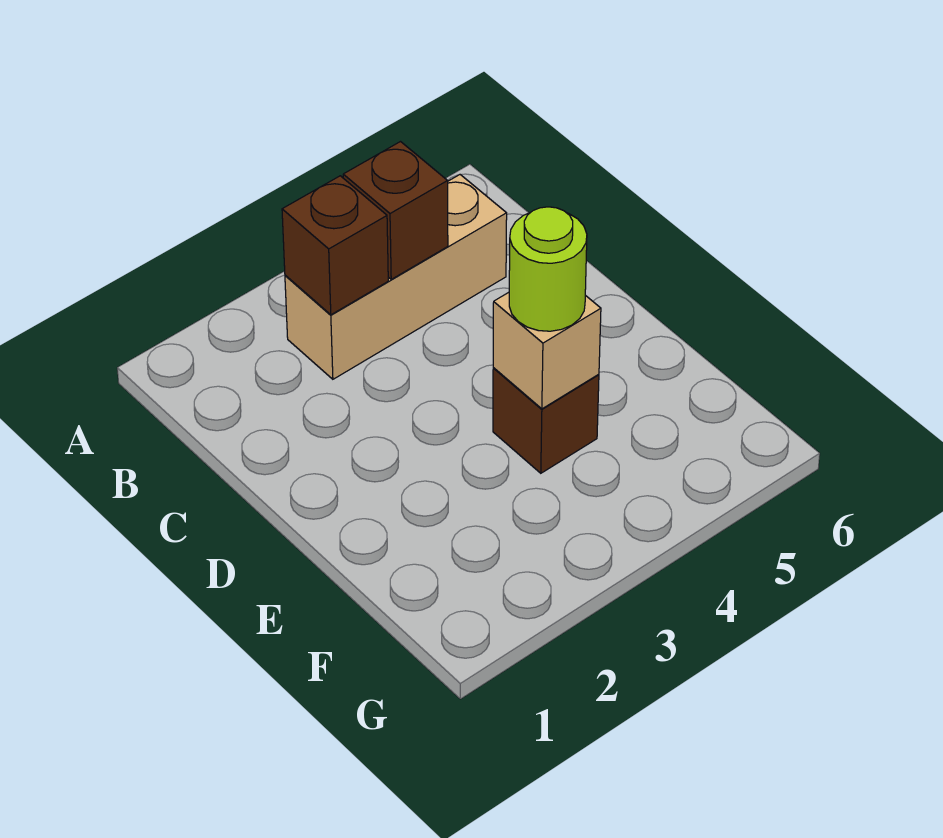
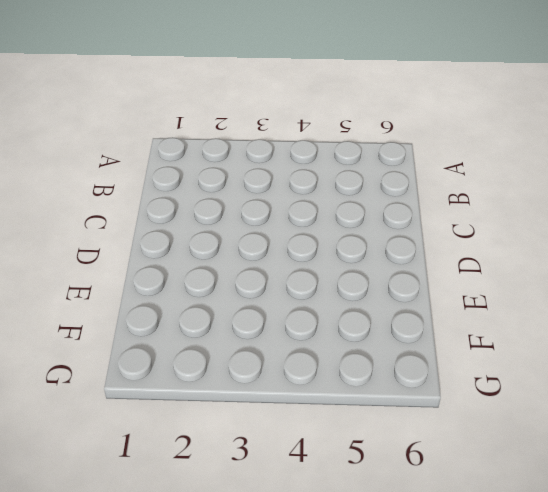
none -> tan brick B3:B5 level 1
none -> brown brick E4 level 1

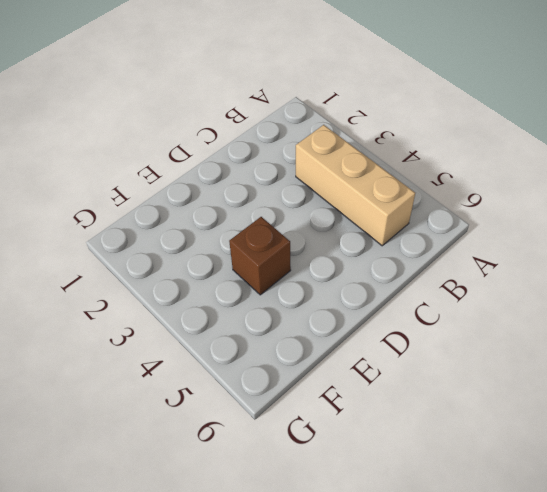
none -> brown brick B3 level 2
none -> brown brick B4 level 2

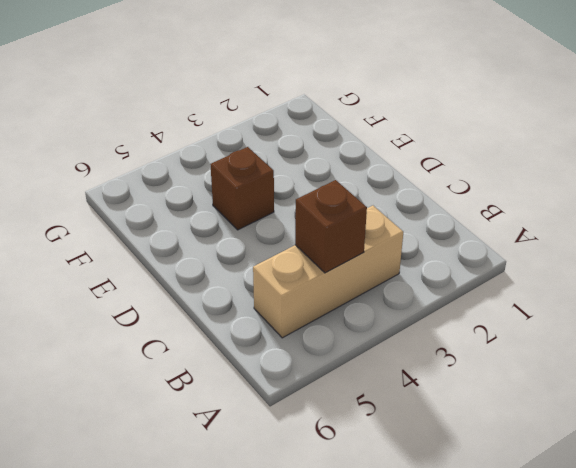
none -> brown brick B3 level 2
none -> tan brick E4 level 2

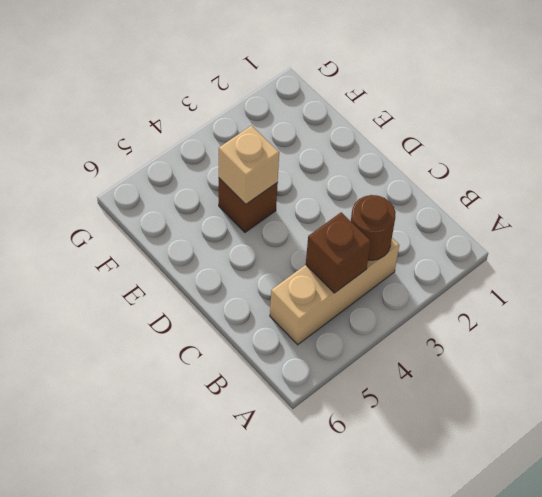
brown round brick B3 level 2 -> brown brick B3 level 2
none -> lime round brick E4 level 3

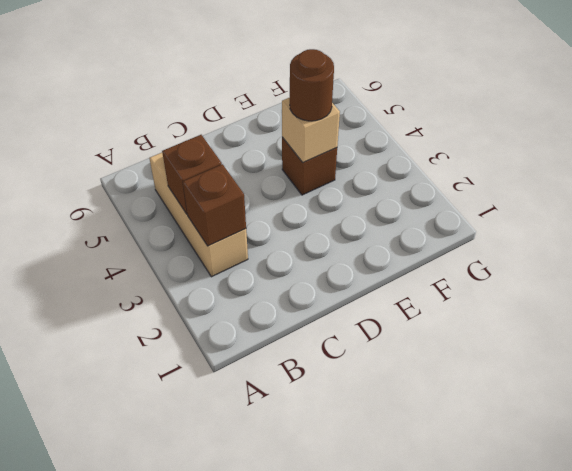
brown round brick E4 level 3 -> lime round brick E4 level 3

